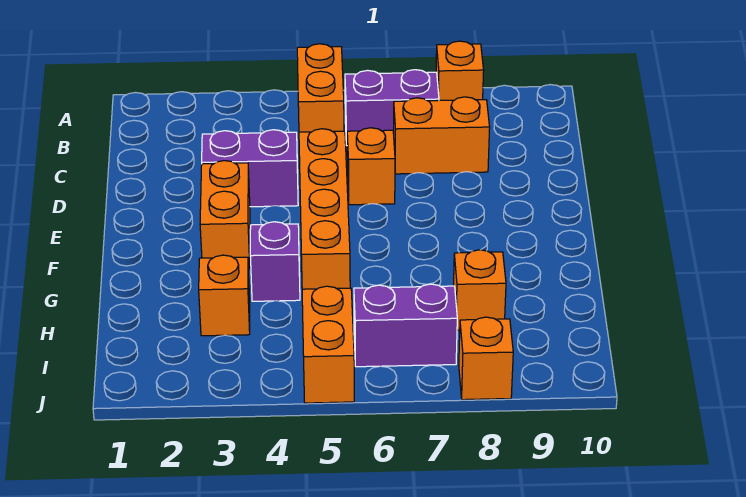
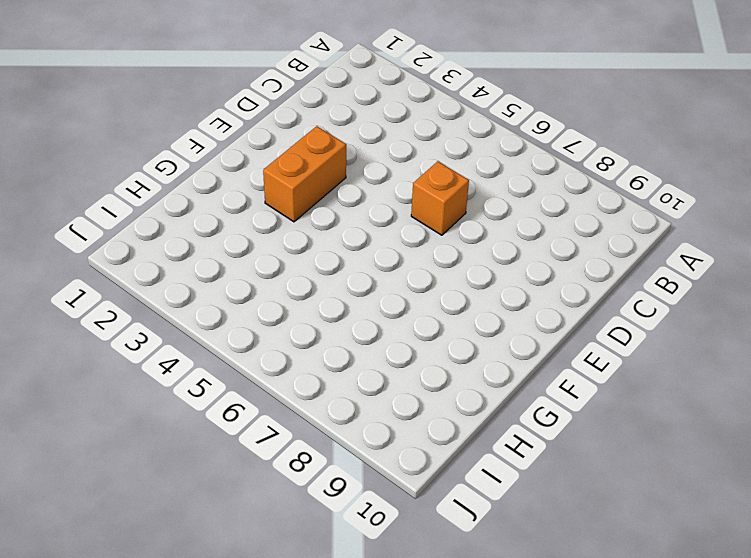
none -> orange brick A5:B5 level 1
none -> orange brick A8 level 1
none -> purple brick B6:B7 level 1

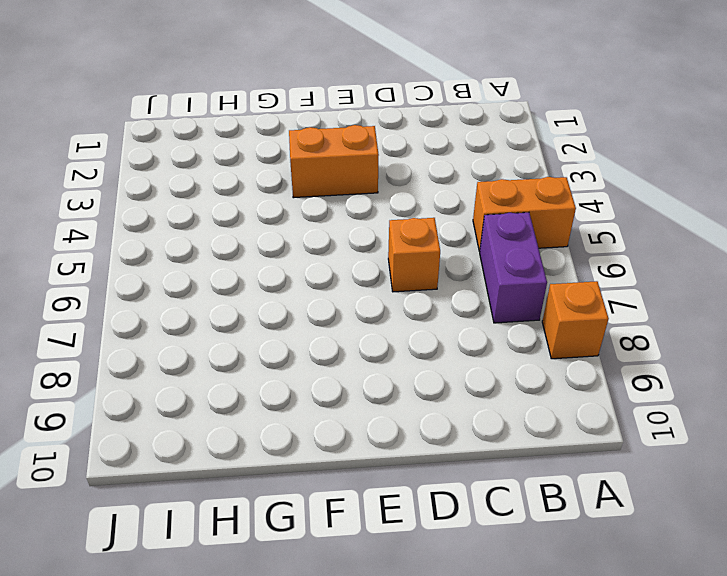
none -> orange brick C7:C8 level 1
none -> purple brick D3:D4 level 1
none -> orange brick D5:G5 level 1

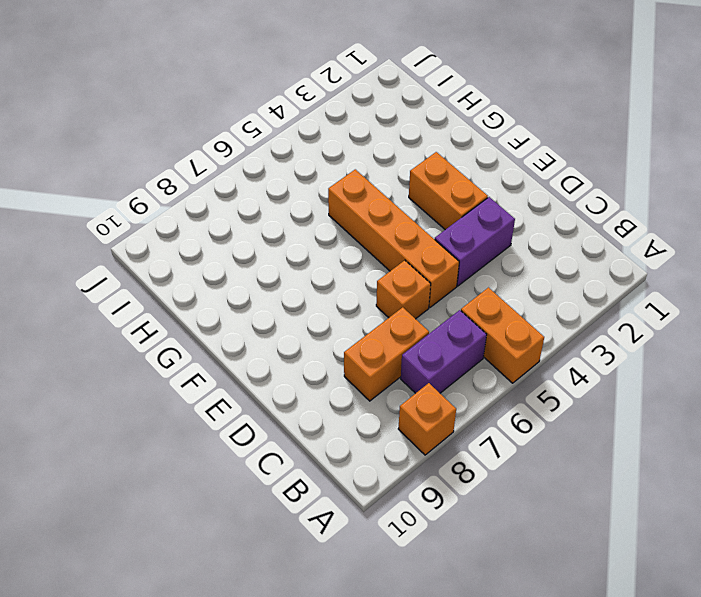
none -> purple brick G4 level 1
none -> orange brick H3 level 1
none -> orange brick H8 level 1

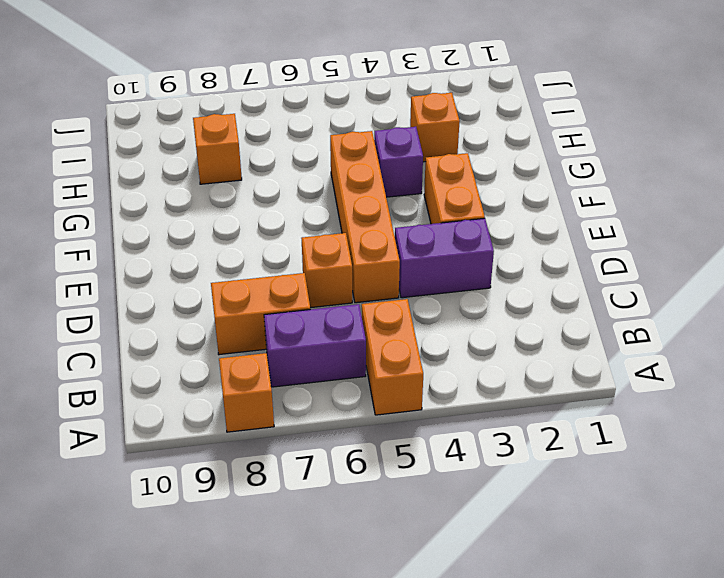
none -> orange brick I5:J5 level 1
none -> purple brick I6:I7 level 1
none -> orange brick J8 level 1

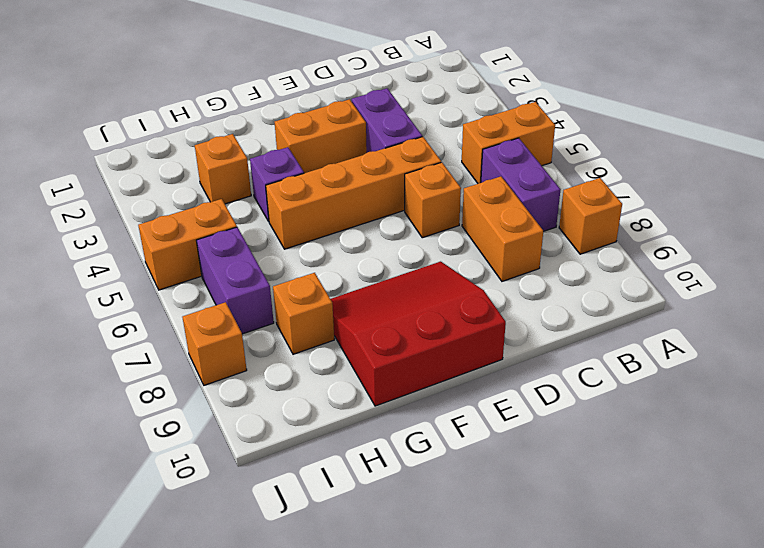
red slope E8:G10 level 1 top 10 -> none

